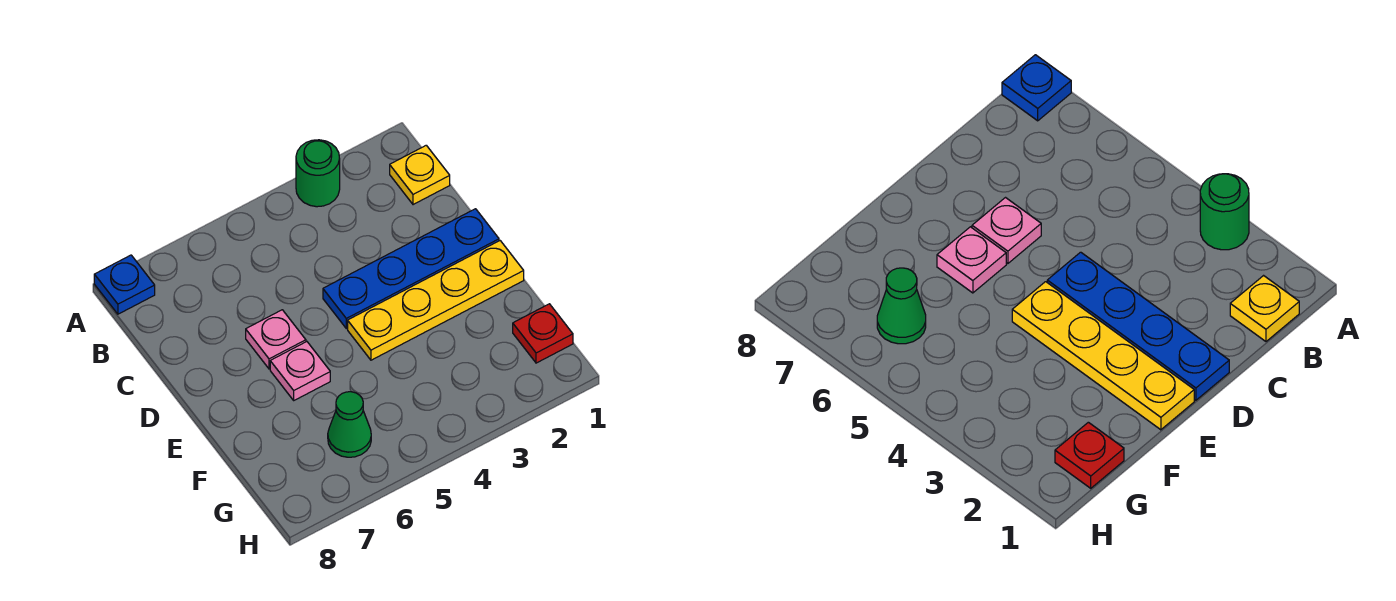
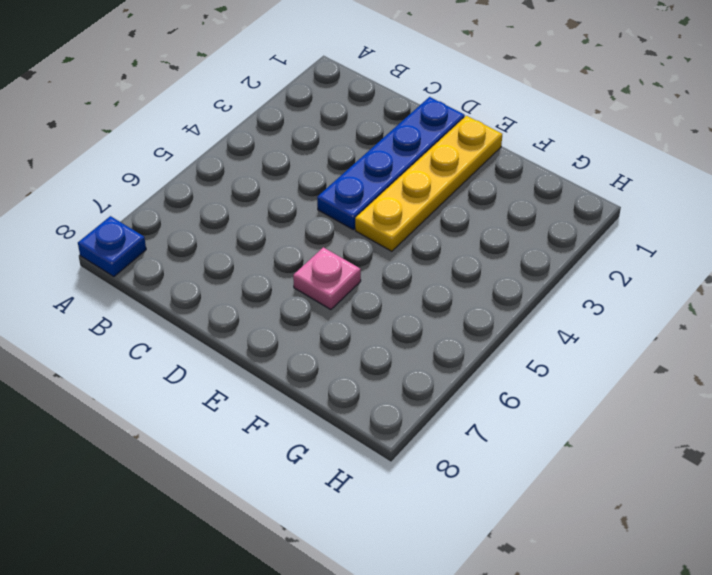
none -> green round brick A3 level 1
none -> yellow plate B1 level 1

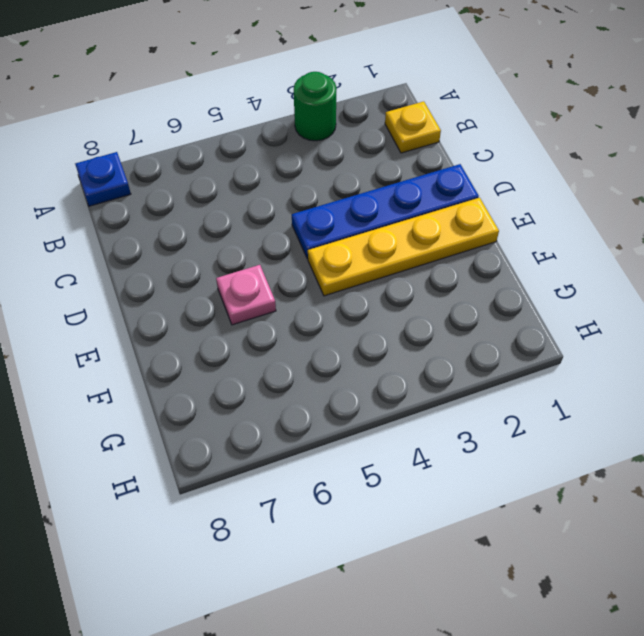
none -> pink plate D6 level 1
none -> red plate G1 level 1

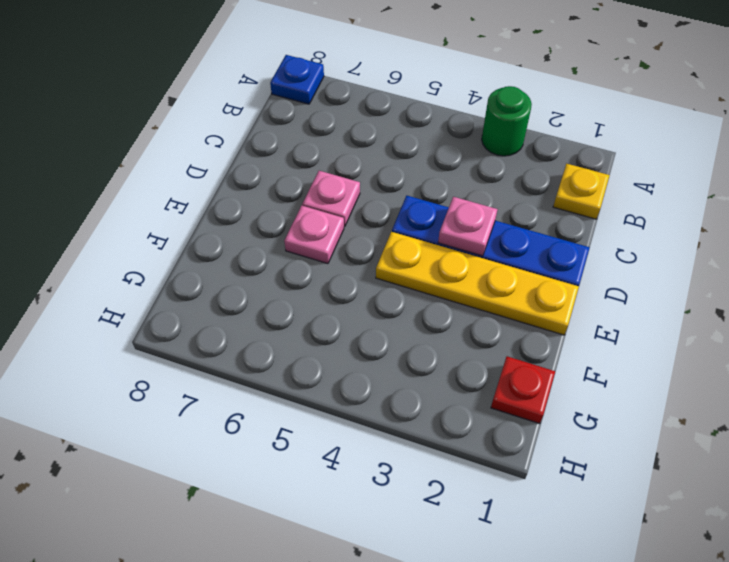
pink plate D3 level 2 -> none
none -> green cone G6 level 1

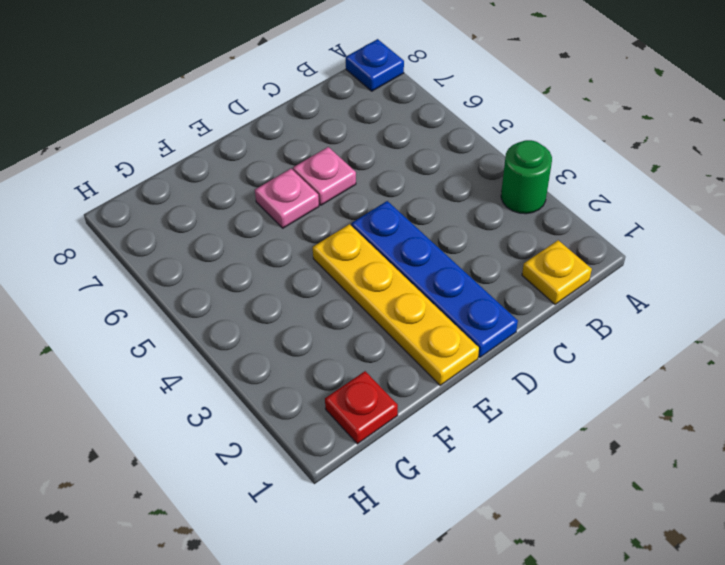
none -> green cone G6 level 1

